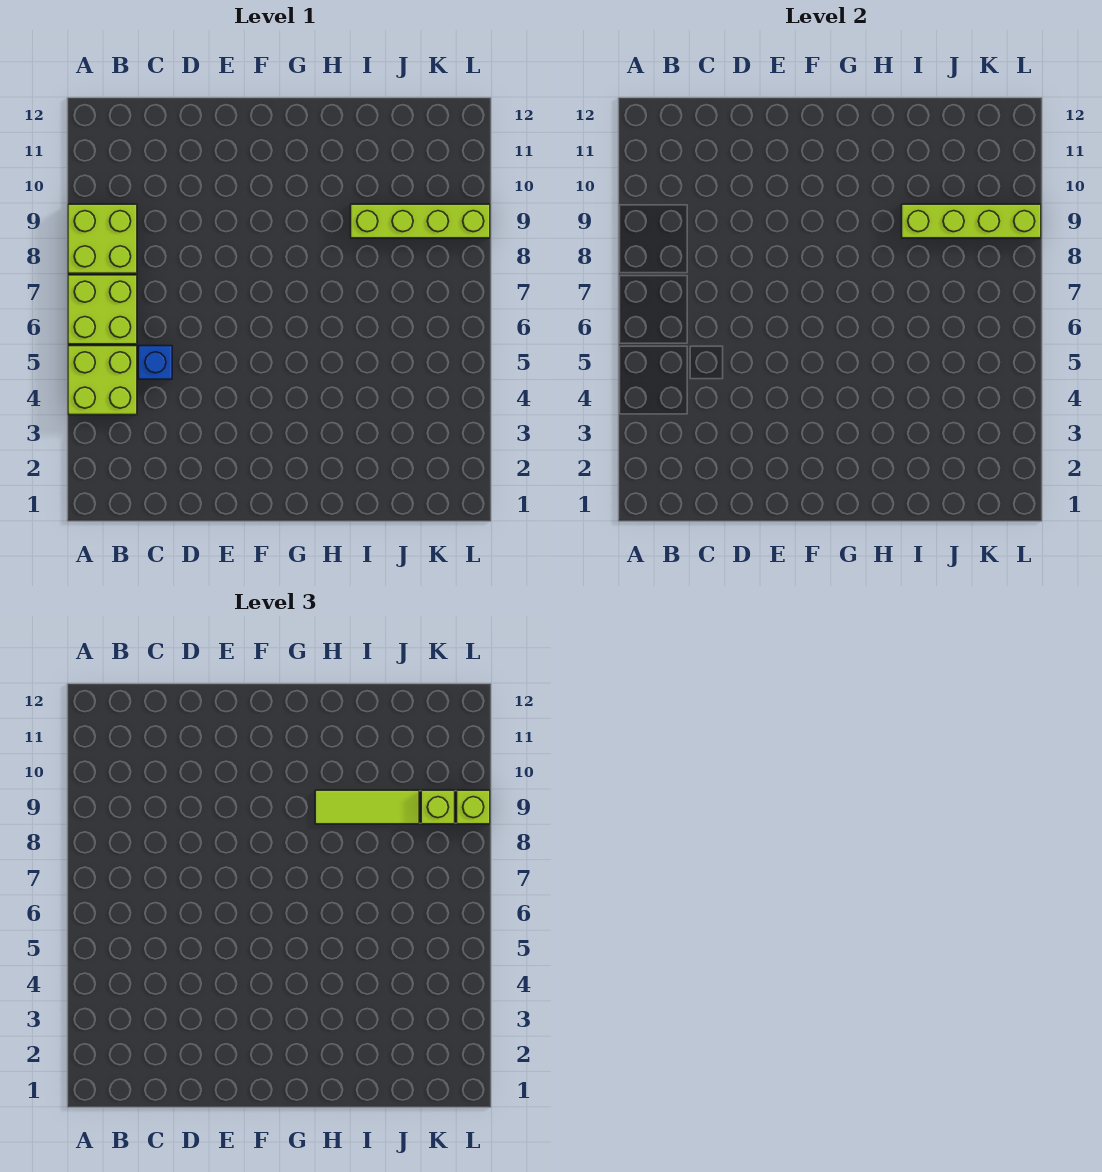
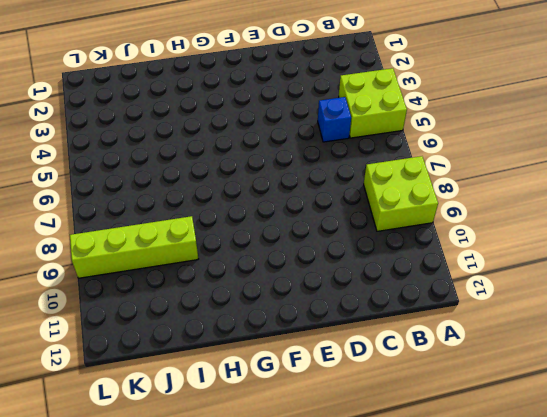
none -> lime brick A6:B7 level 1
none -> lime brick I9:L9 level 2

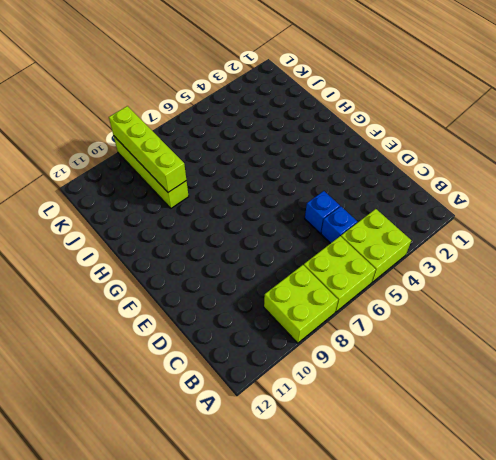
blue brick D5 level 1 -> none
none -> lime tile H9:J9 level 3
none -> lime brick K9 level 3

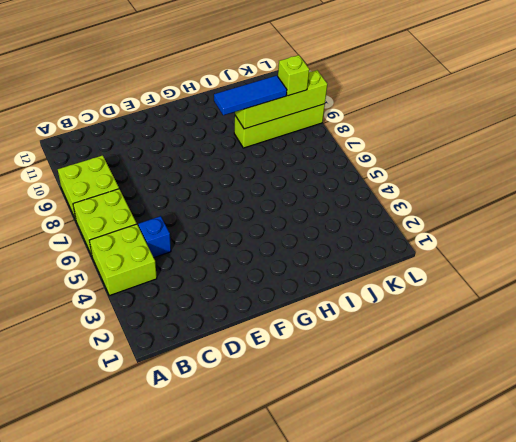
blue tile H9:J9 level 3 -> lime tile H9:J9 level 3
none -> lime brick L9 level 3

